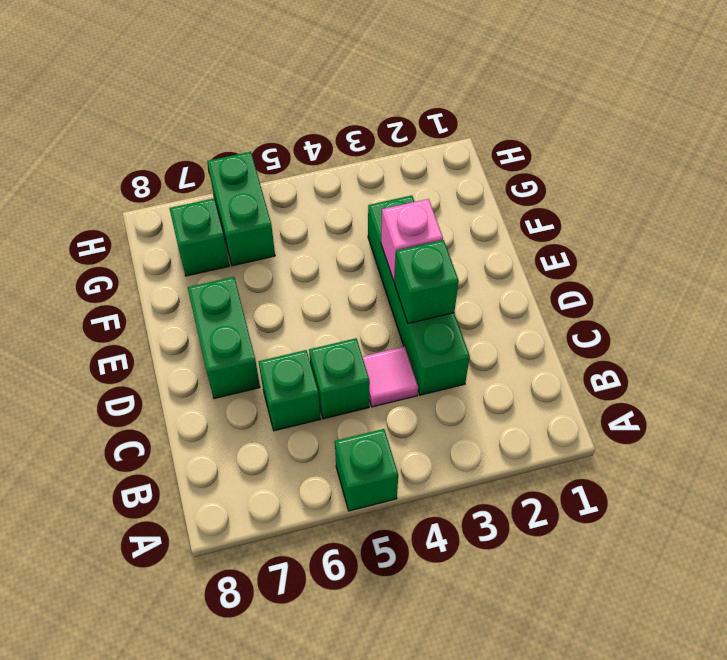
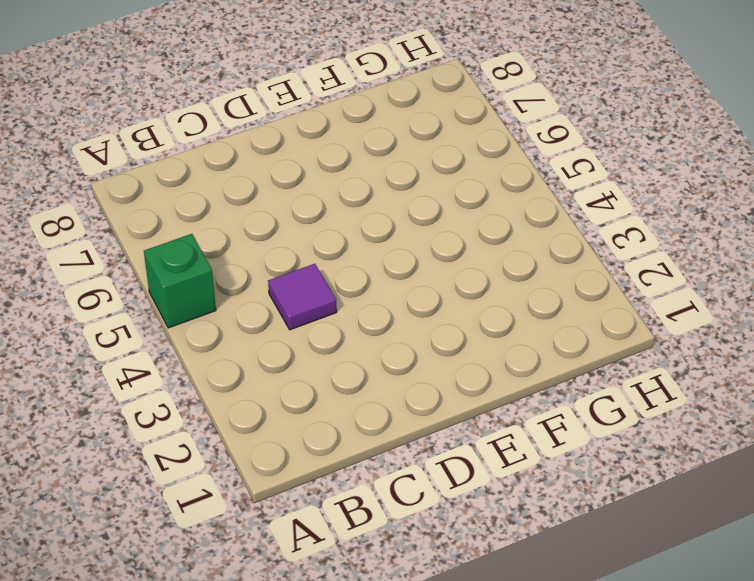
purple tile C4 level 1 -> pink tile C4 level 1
none -> green brick C3:F3 level 1
none -> green brick C5 level 1

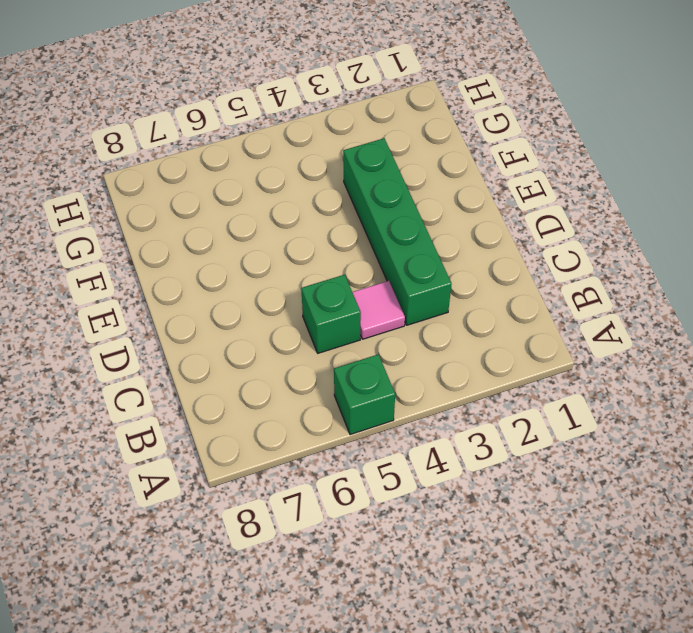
none -> green brick C6 level 1
none -> green brick D7:E7 level 1

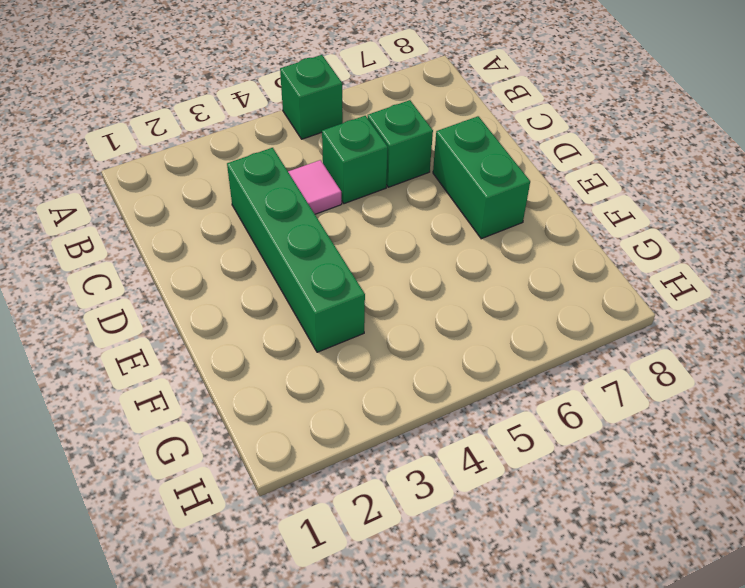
none -> green brick G6:H6 level 1
none -> green brick G7 level 1

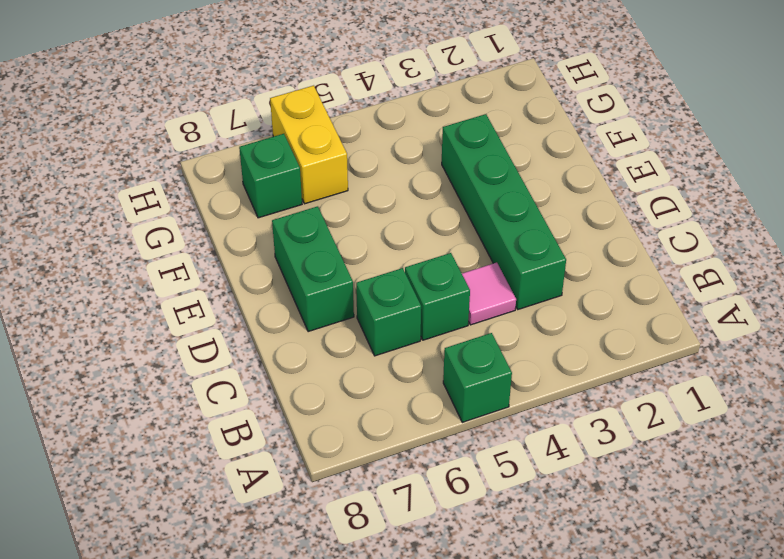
yellow brick G6:H6 level 1 -> green brick G6:H6 level 1
none -> green brick D3 level 2
none -> pink brick E3 level 2

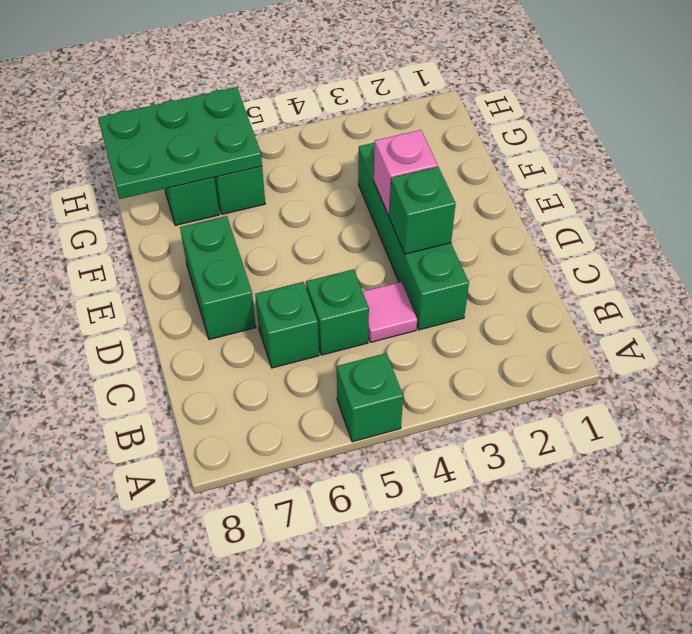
green plate G6:H8 level 2 -> none

